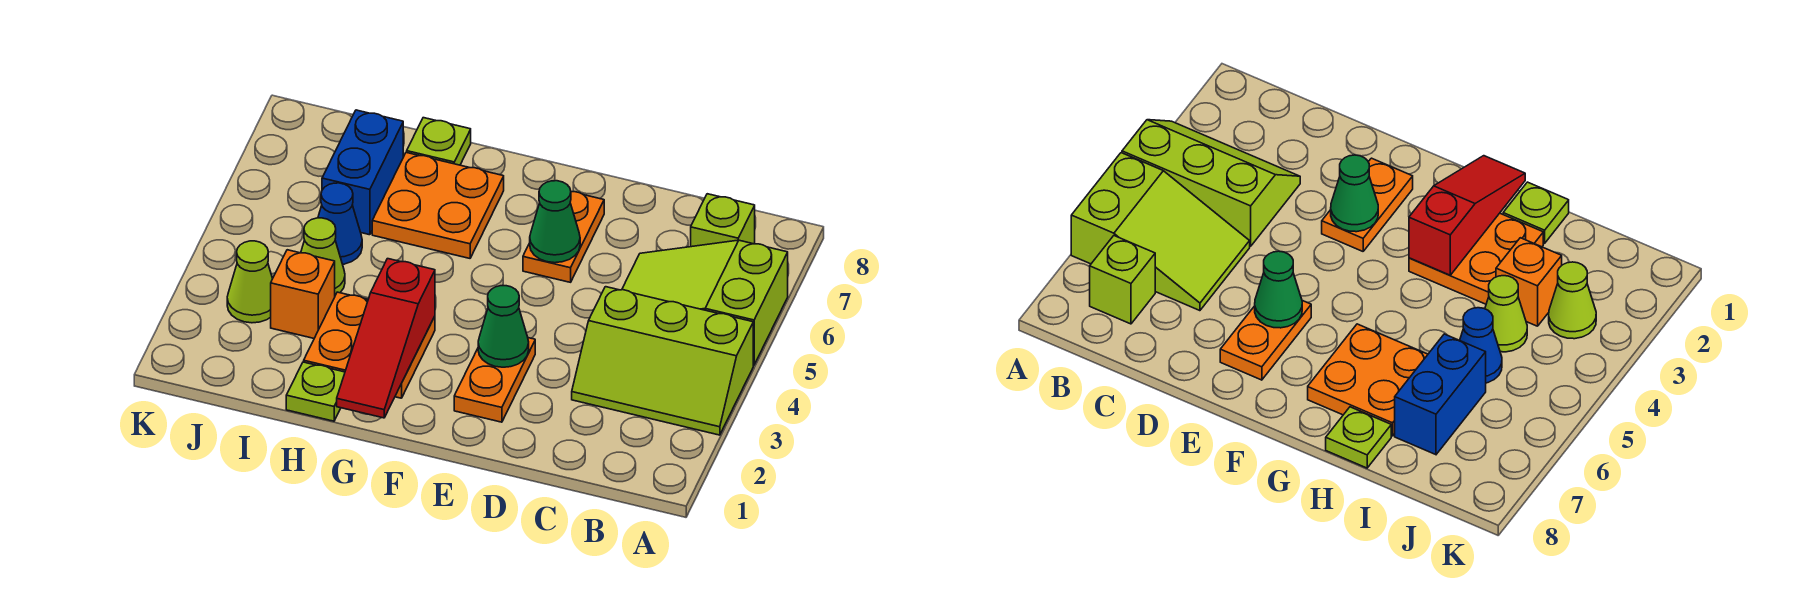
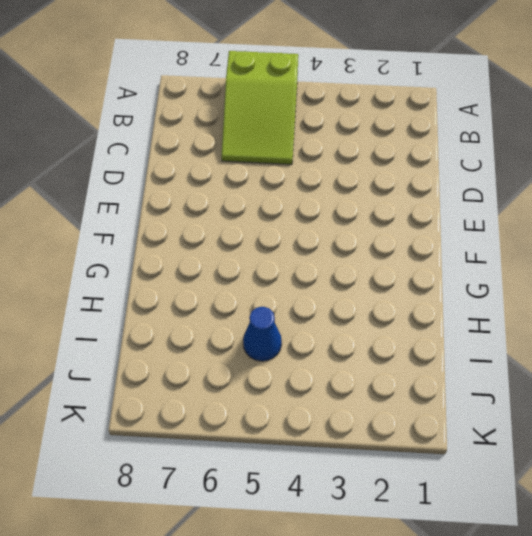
none -> lime slope A3:C4 level 1 top 4
none -> lime brick B7 level 1
none -> orange plate E2:E3 level 1

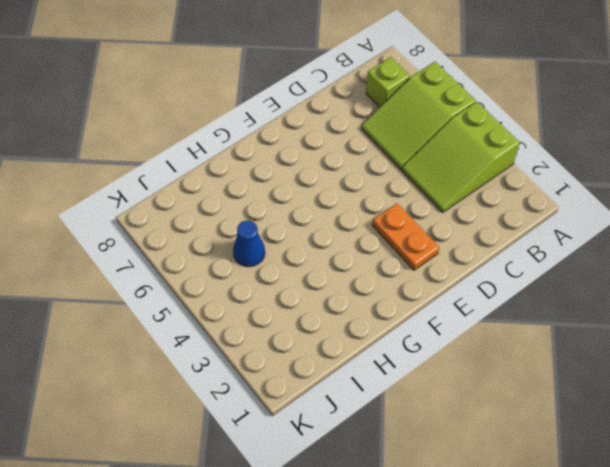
lime slope A3:C4 level 1 top A -> lime slope A3:C4 level 1 top 4
none -> orange plate E6:E7 level 1
none -> orange plate G2:H3 level 1
none -> orange plate G6:H7 level 1

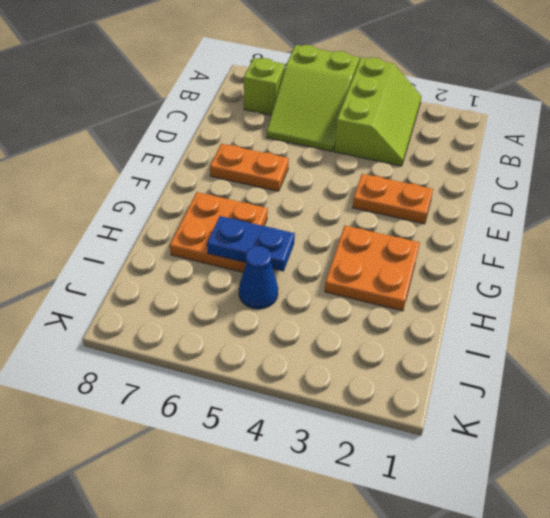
blue plate H5:H6 level 2 -> none
none -> lime plate H1 level 1
none -> lime plate H8 level 1
none -> orange brick I3 level 1

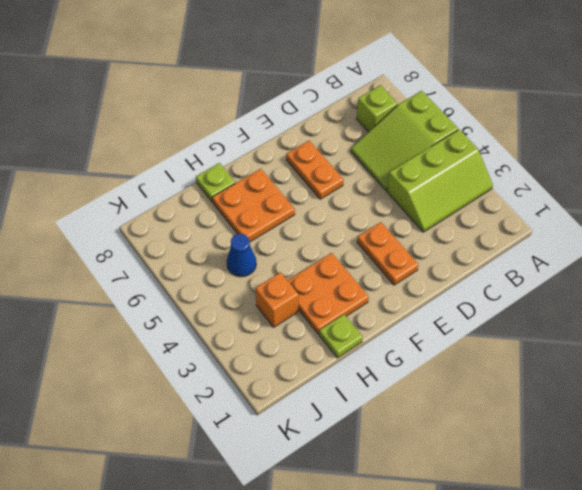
none -> lime cone I4 level 1
none -> blue brick I6:I7 level 1
none -> lime cone J3 level 1

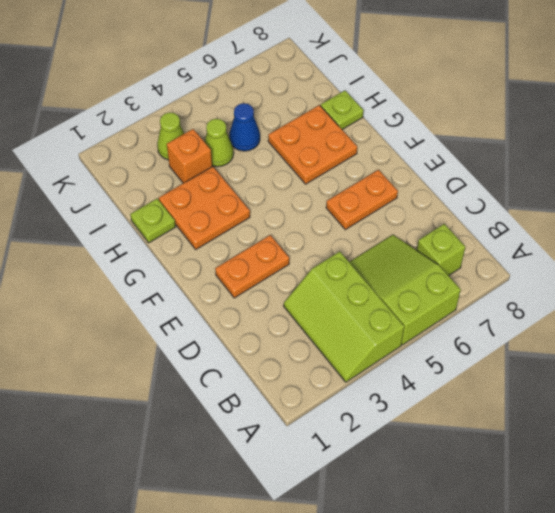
none -> blue brick I6:I7 level 1
none -> green cone E3 level 2
none -> green cone E6 level 2

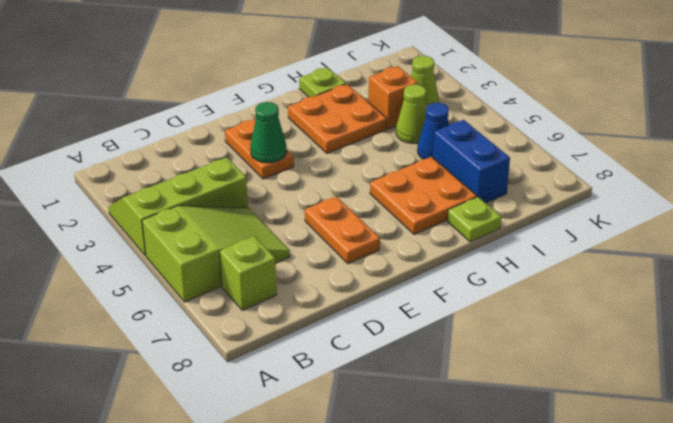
none -> green cone E6 level 2
none -> red slope G1:G3 level 2 top 3

